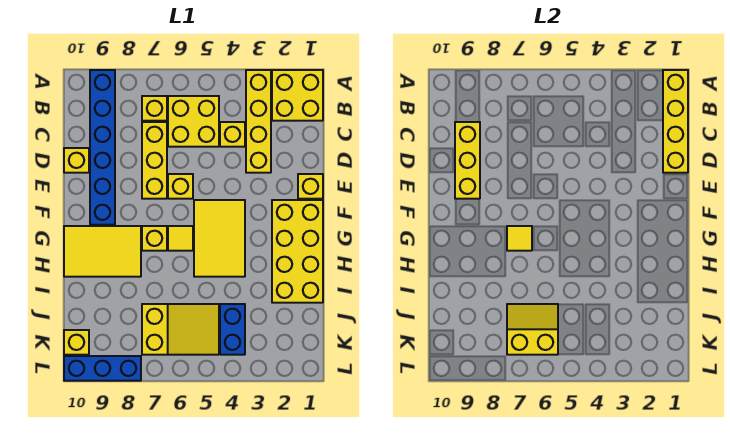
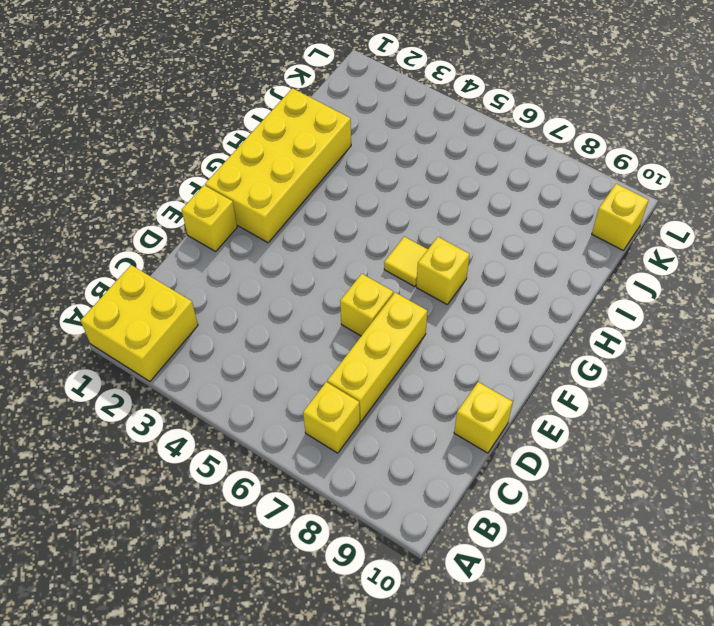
none -> yellow brick A3:D3 level 1
none -> blue brick A9:F9 level 1
none -> yellow brick B5:C6 level 1

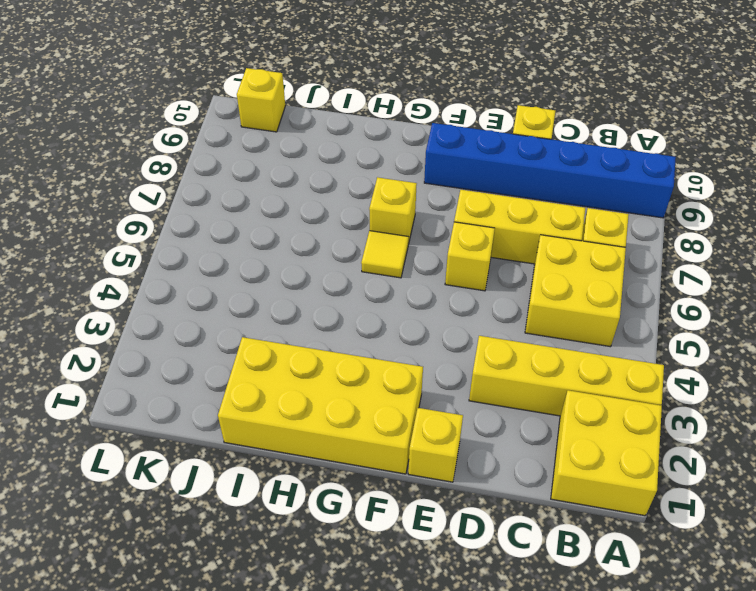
none -> yellow brick C4 level 1
none -> yellow tile F4:H5 level 1
none -> yellow tile G8:H10 level 1

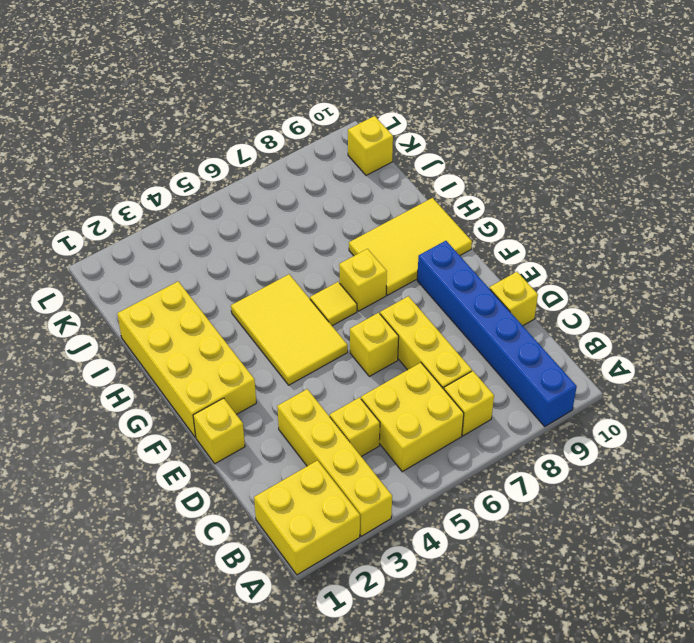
none -> blue brick J4:K4 level 1
none -> yellow slope J5:K7 level 1 top 7
none -> blue brick L8:L10 level 1

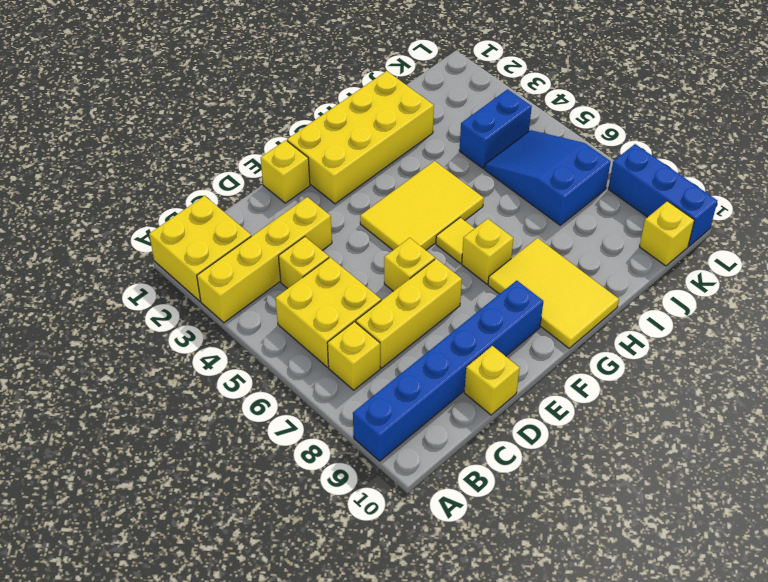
blue slope J5:K7 level 1 top 7 -> yellow slope J5:K7 level 1 top 7
none -> yellow brick A1:D1 level 2
none -> yellow brick C9:E9 level 2
none -> yellow tile G7 level 2

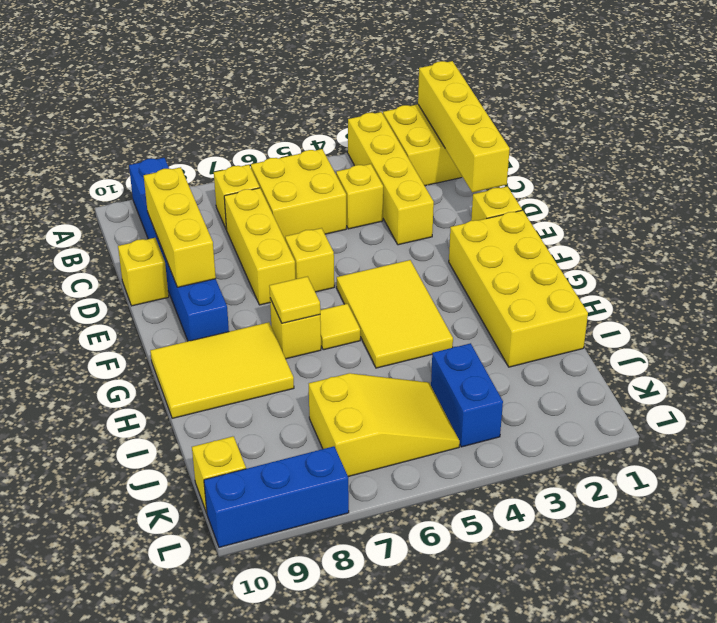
none -> yellow slope J6:K7 level 2 top K

